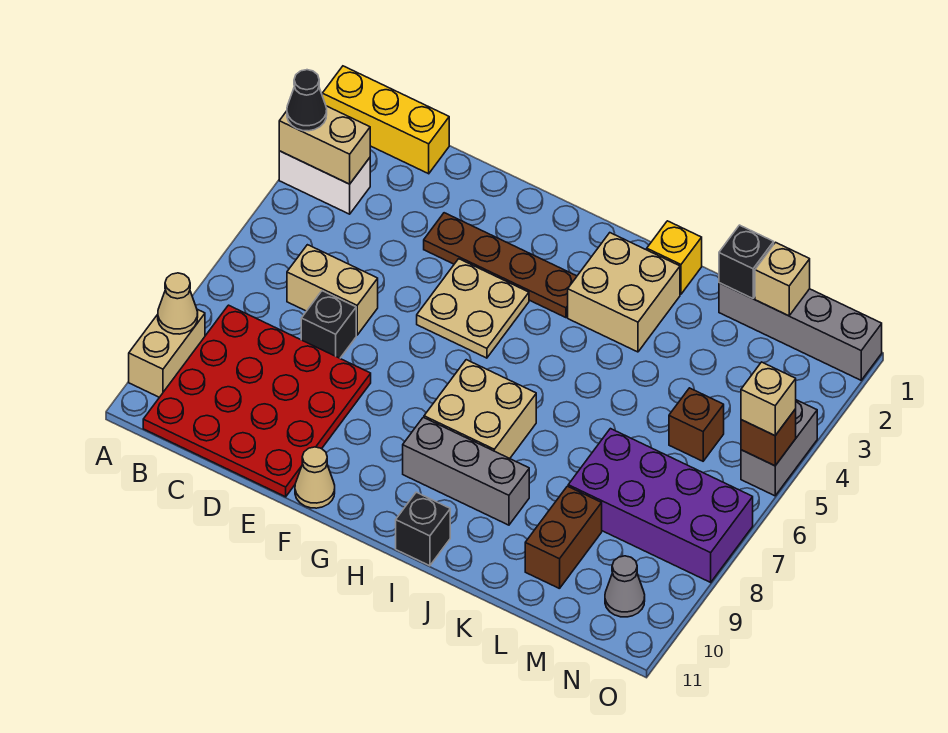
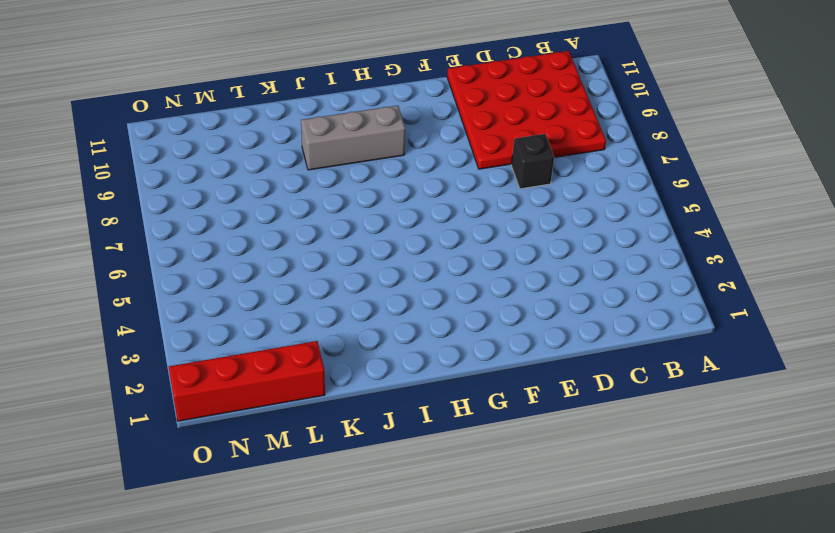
red brick L1:O1 level 1 -> grey brick L1:O1 level 1
none -> yellow brick A1:C1 level 1
none -> white brick A3:B3 level 1
none -> tan brick A9:A10 level 1

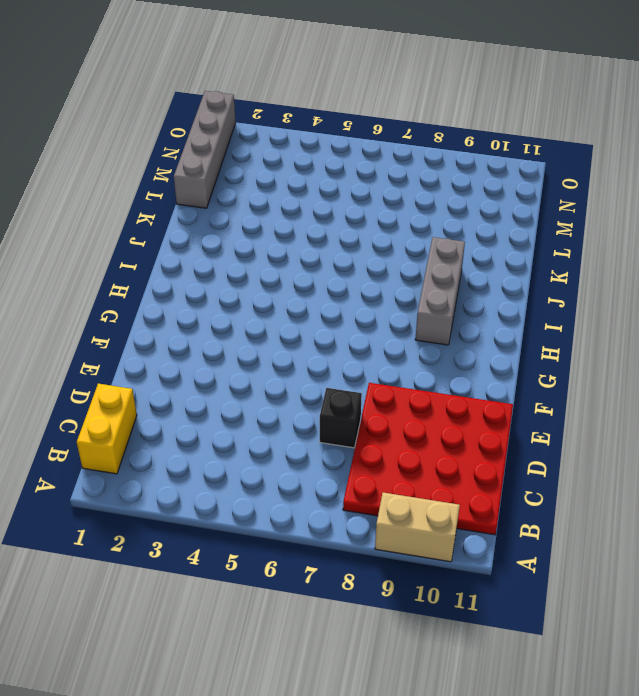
yellow brick B1:C1 level 1 -> yellow brick A1:C1 level 1
none -> white brick A3:B3 level 1
none -> tan brick C6:D6 level 1
none -> brown plate E3:H3 level 1

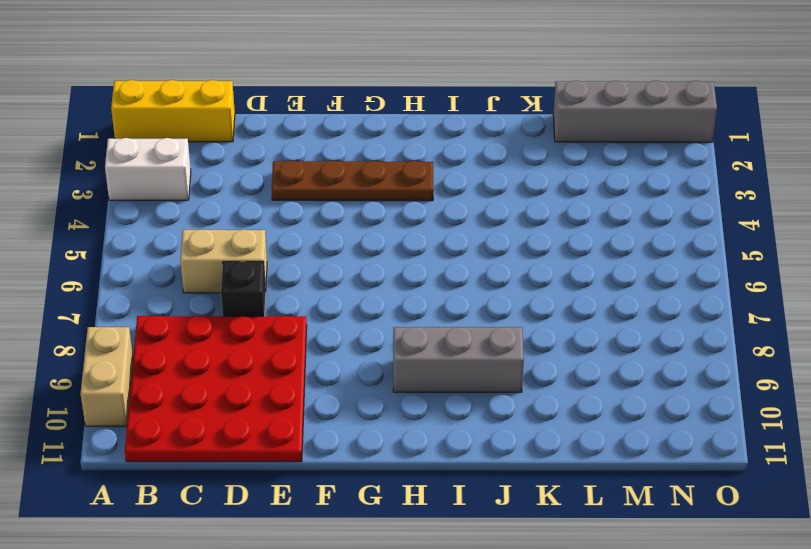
none -> tan plate F4:G5 level 1
none -> tan cone F11 level 1
none -> tan brick H7:I8 level 1

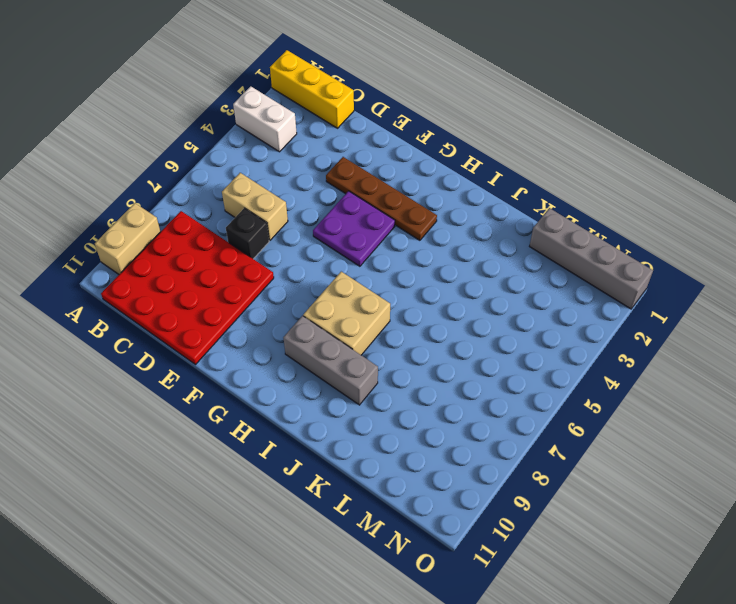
purple plate F4:G5 level 1 -> tan plate F4:G5 level 1
none -> tan cone F11 level 1
none -> tan brick I2:J3 level 1
none -> black brick I11 level 1

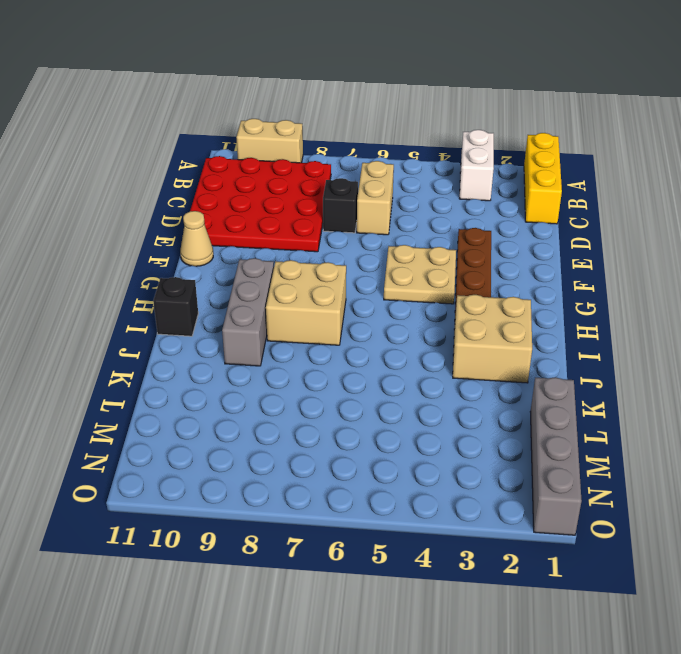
none -> yellow brick J1 level 1
none -> purple brick L7:O8 level 1
none -> brown brick L9:L10 level 1

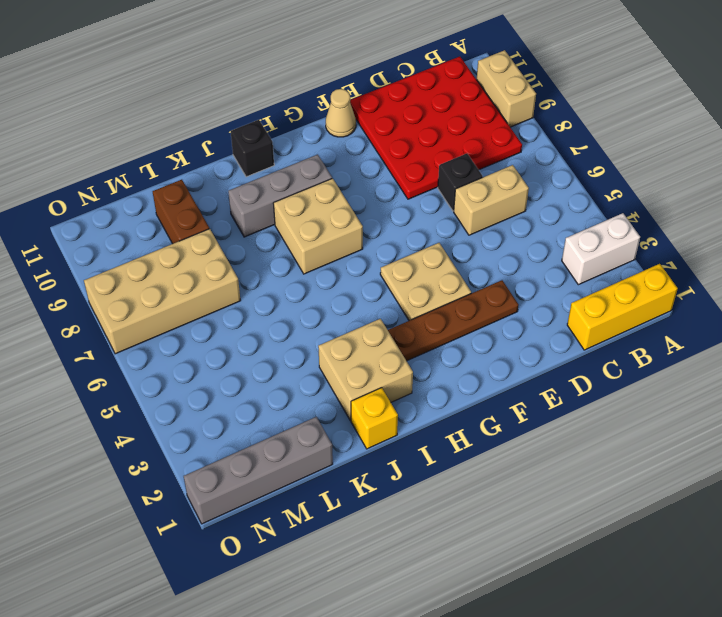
tan brick L7:O8 level 1 -> purple brick L7:O8 level 1
none -> brown brick M5 level 1
none -> grey cone N10 level 1
none -> grey brick O4:O5 level 1

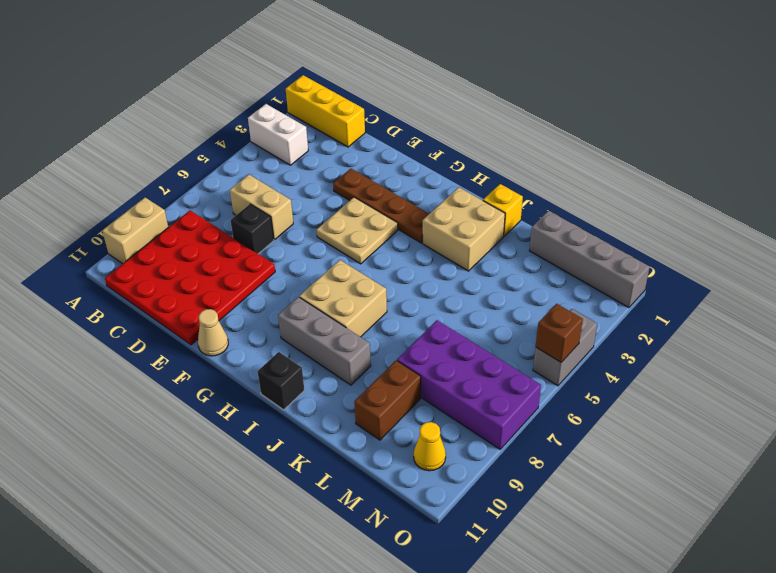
yellow cone N10 level 1 -> grey cone N10 level 1
none -> brown brick M5 level 1
none -> tan brick A3:B3 level 2
none -> tan cone A9 level 2

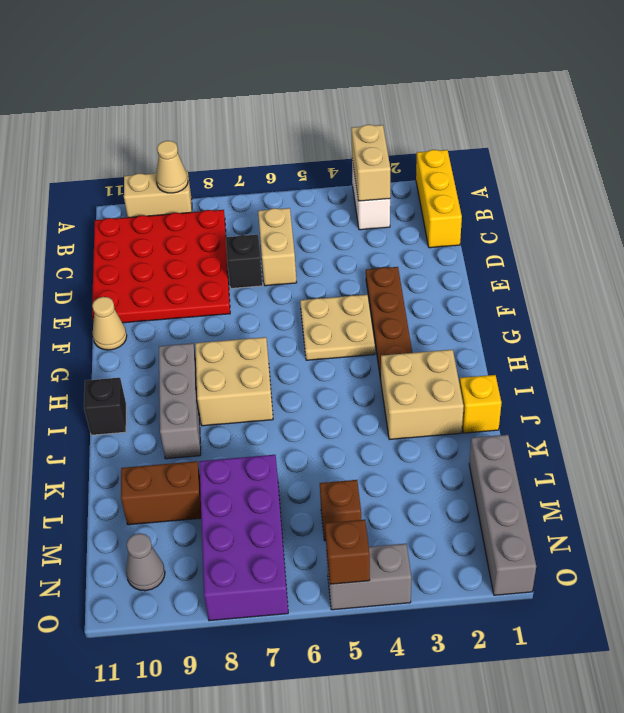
none -> black brick L1 level 2
none -> tan brick M1 level 2
none -> black cone A3 level 3

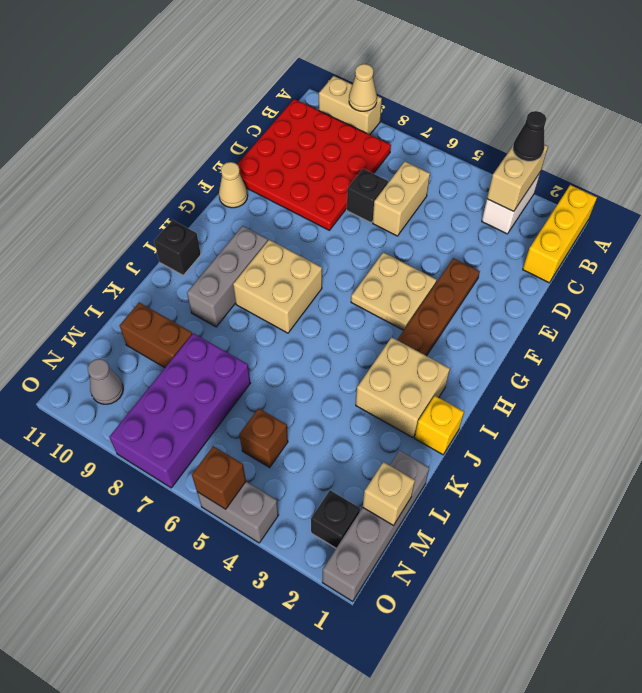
black brick N2 level 1 -> black brick L1 level 2
none -> tan brick O5 level 3

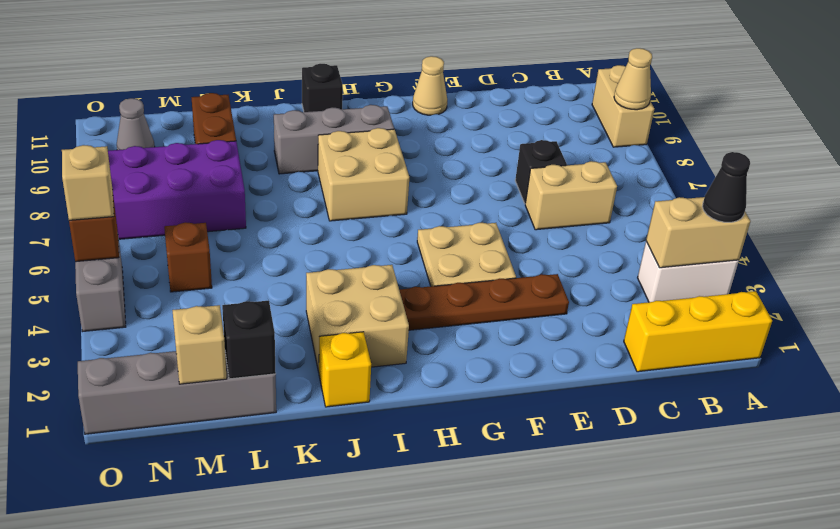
none -> red plate B8:E11 level 1

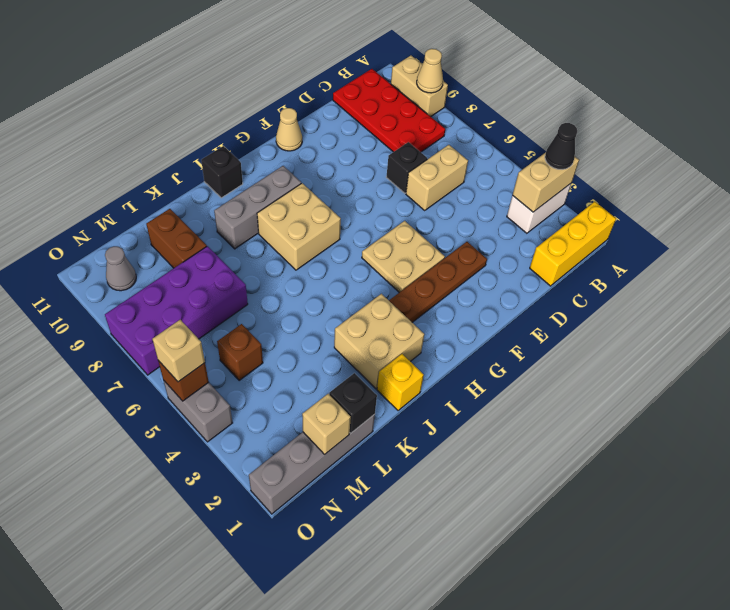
red plate B8:C11 level 1 -> red plate B8:E11 level 1

